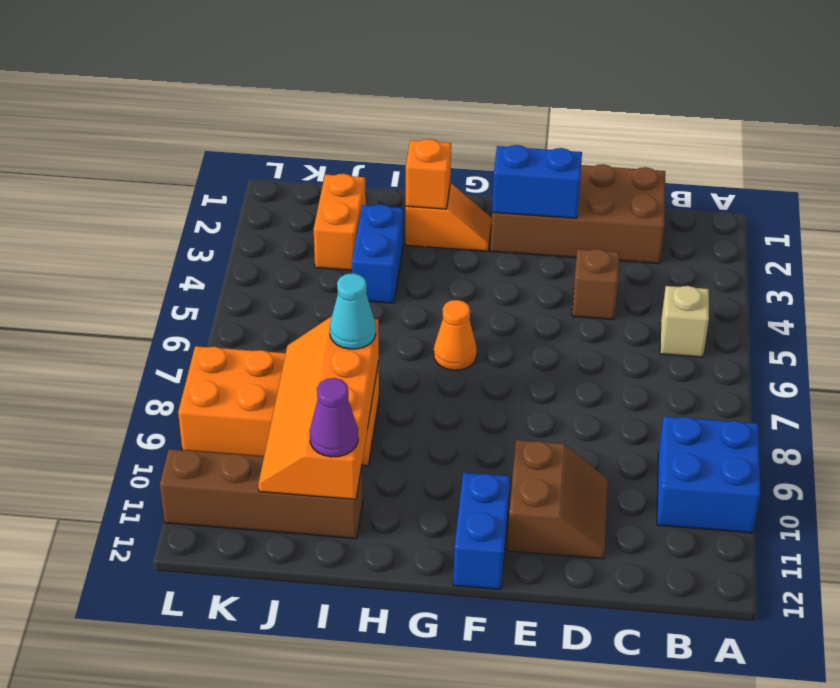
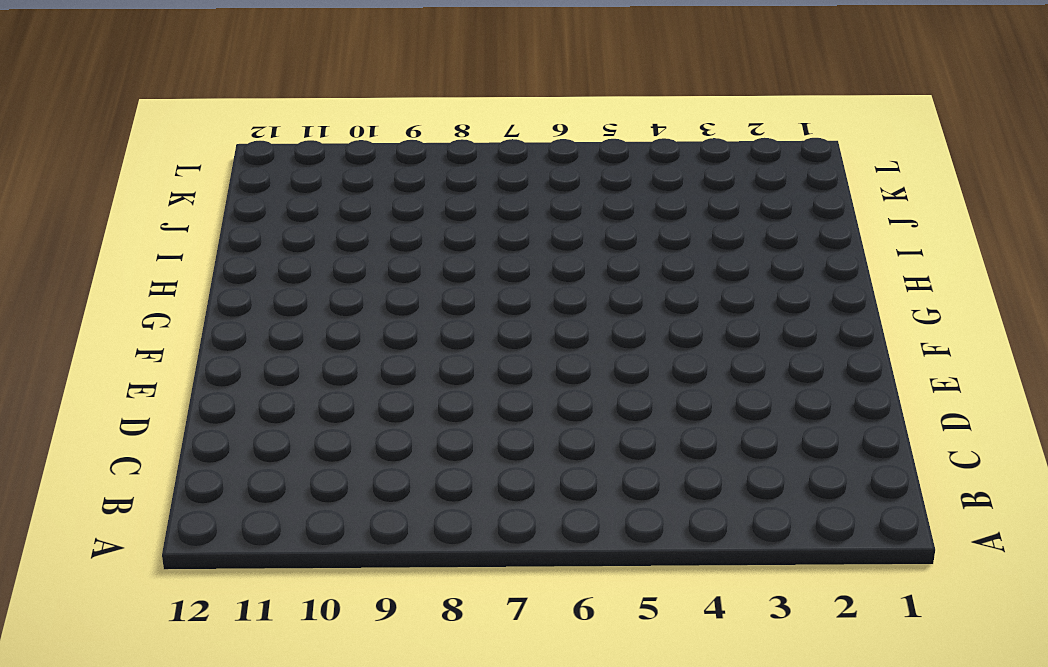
none -> blue brick A9:B10 level 1
none -> tan brick B5 level 1
none -> brown brick C1:F2 level 1

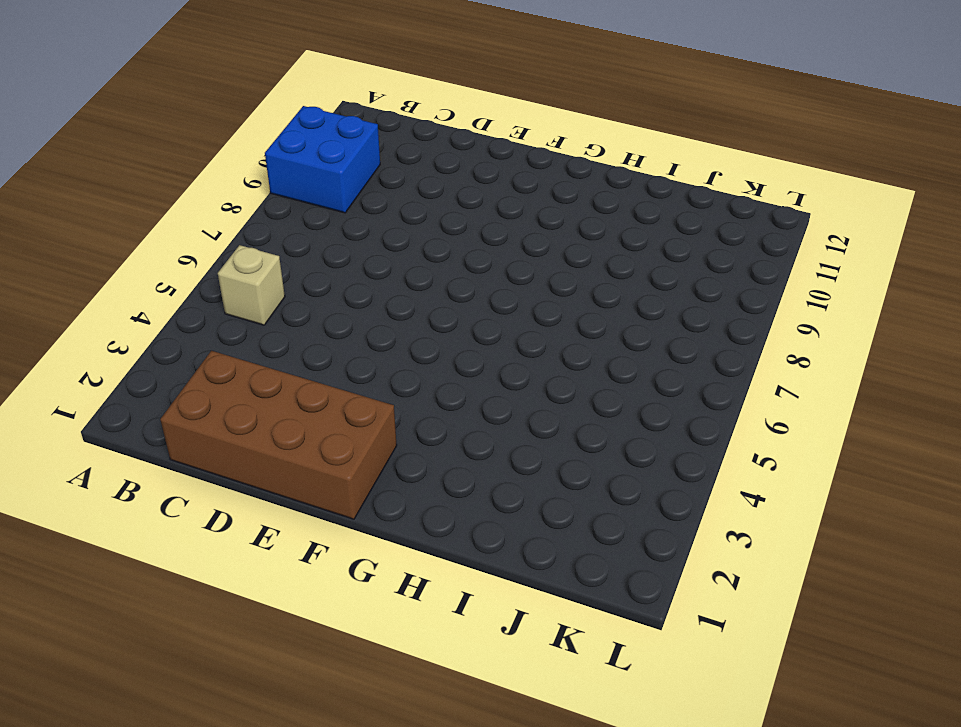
none -> brown brick D4 level 1
none -> brown slope D10:E11 level 1 top E
none -> blue brick F11:F12 level 1

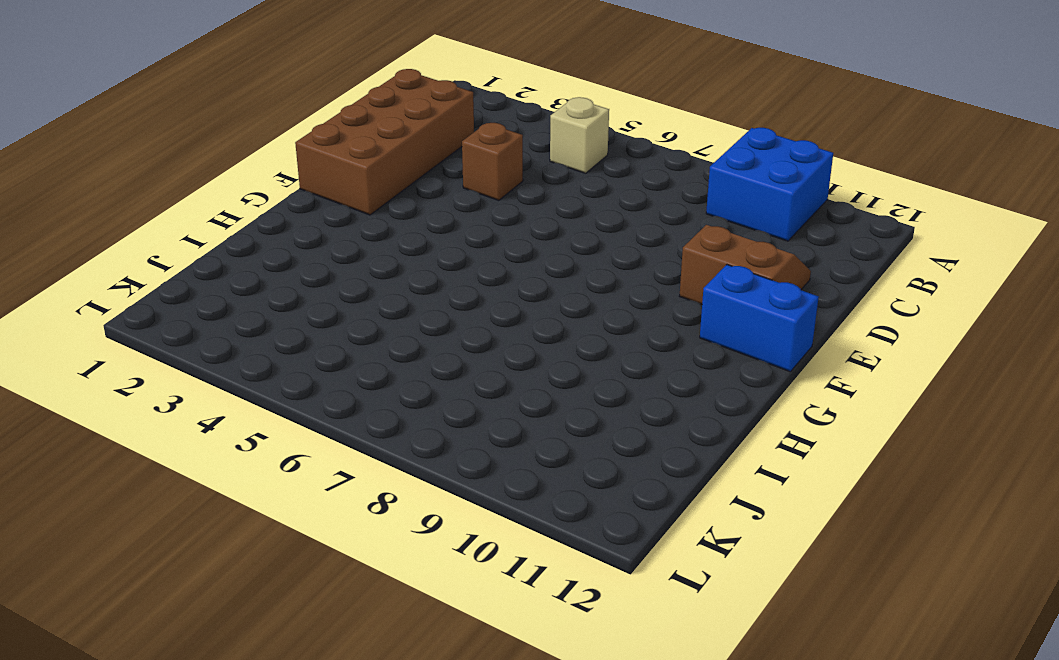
none -> orange slope G2:H2 level 1 top H
none -> orange cone G6 level 1
none -> blue brick I3:I4 level 1

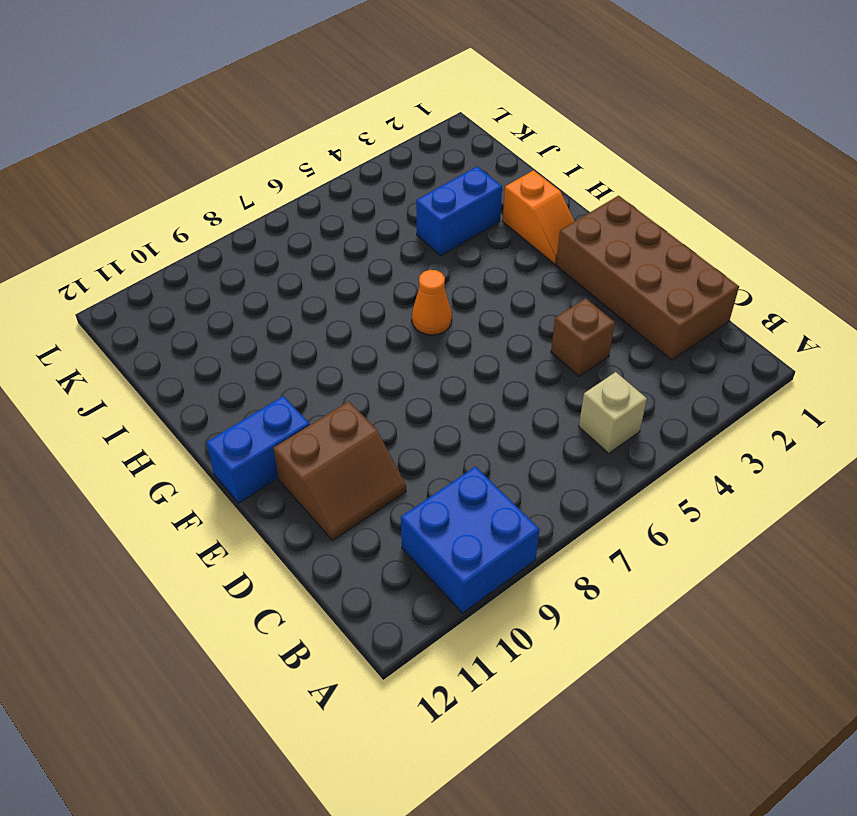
none -> orange brick I8:L9 level 1
none -> brown brick I11:L11 level 1
none -> orange brick J2:J3 level 1

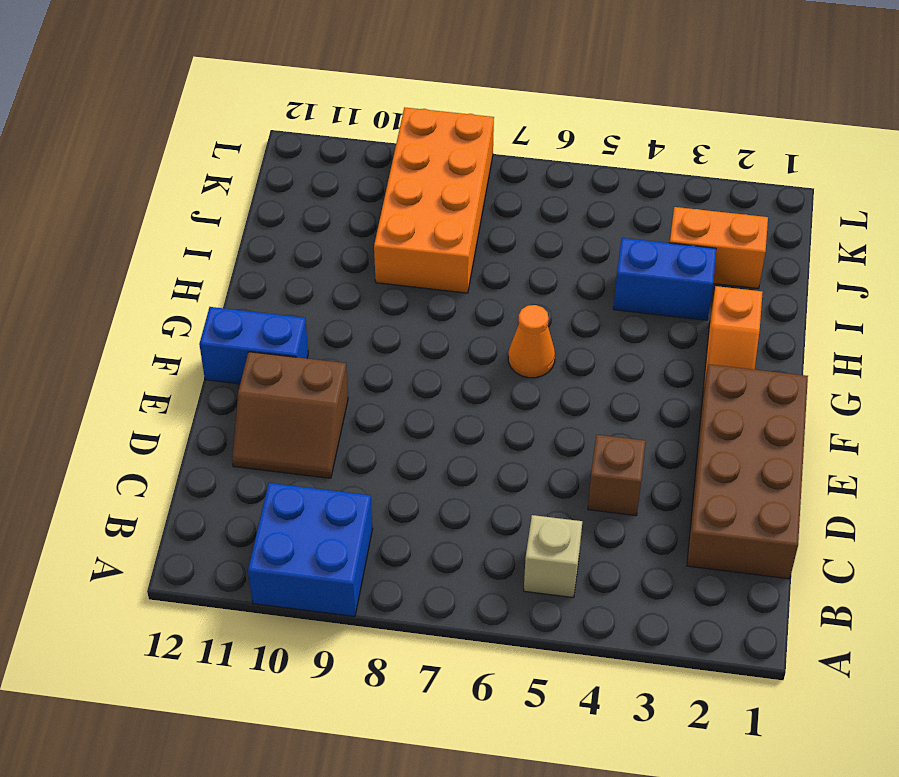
none -> brown brick I11:L11 level 1
none -> blue brick E2:F2 level 2
none -> orange brick H2 level 2

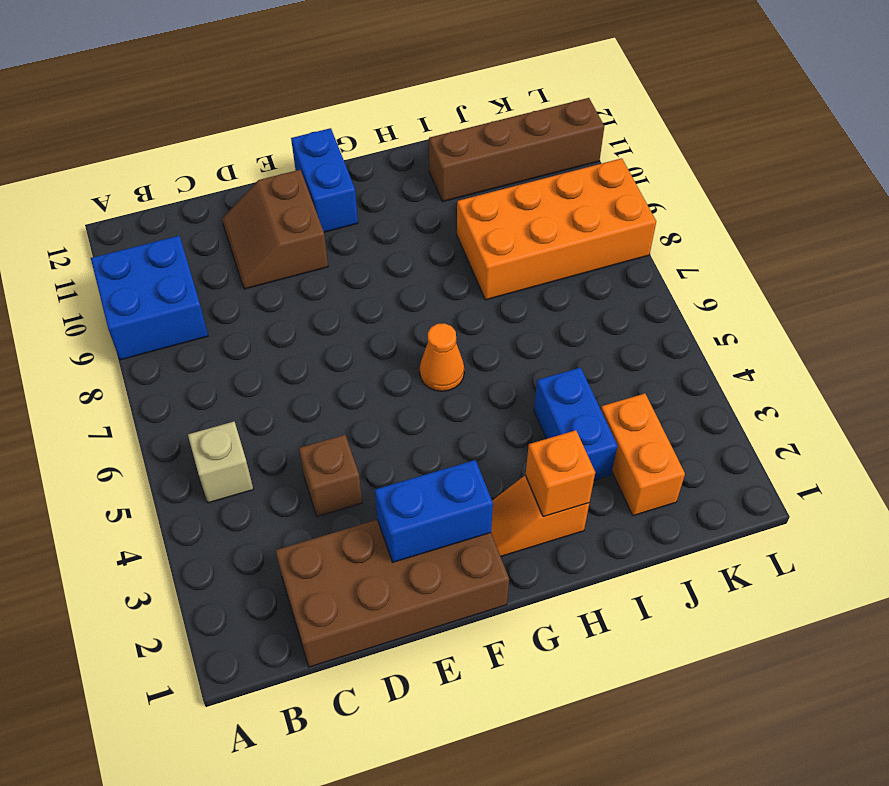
none -> orange slope I8:J11 level 2 top I
none -> cyan cone I8 level 3
none -> purple cone I11 level 3

